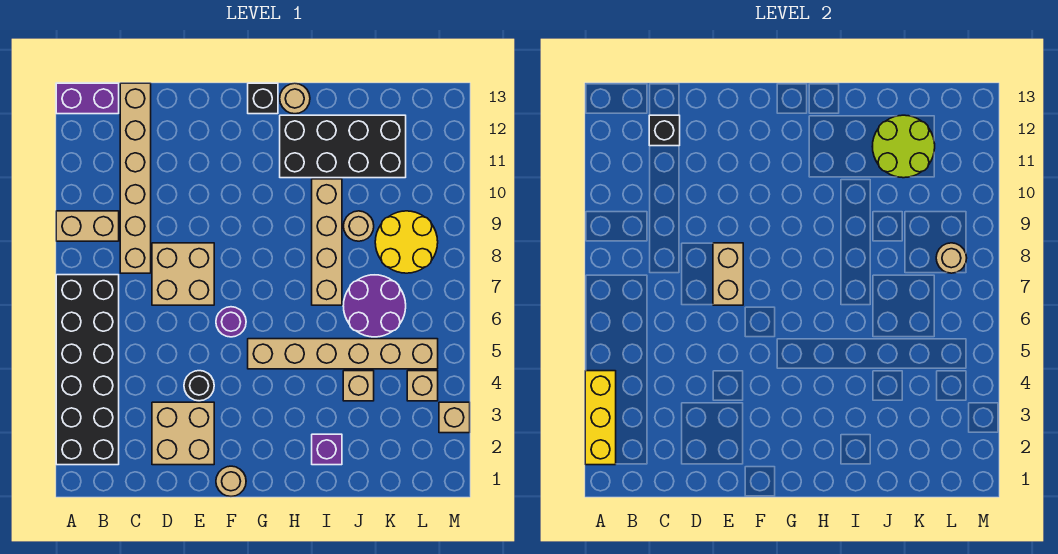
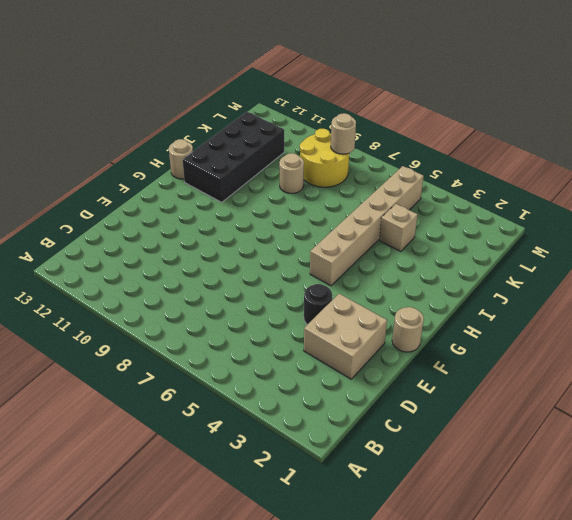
none -> black brick A2:B7 level 1
none -> tan brick A9:B9 level 1
none -> purple brick A13:B13 level 1

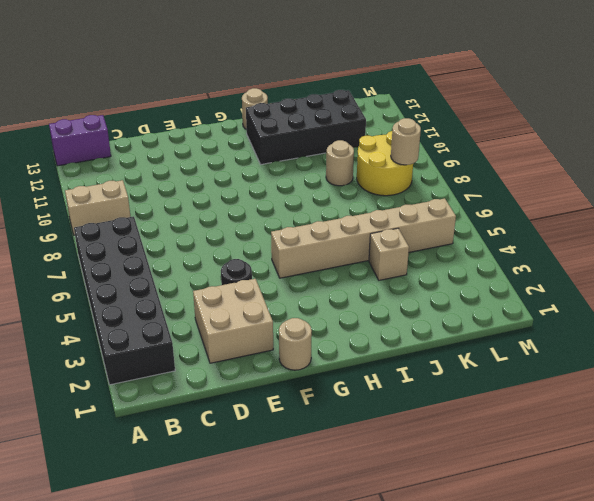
none -> tan brick C8:C13 level 1
none -> tan brick D7:E8 level 1
none -> purple round brick F6 level 1

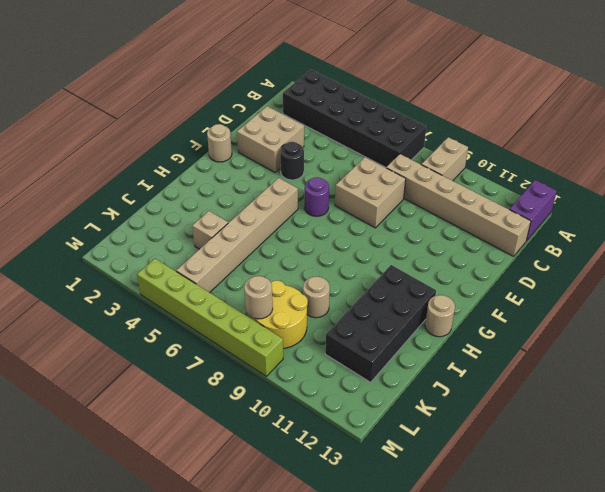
lime brick M4:M9 level 1 -> none
none -> black brick G13 level 1
none -> purple brick I2 level 1
none -> tan brick I7:I10 level 1

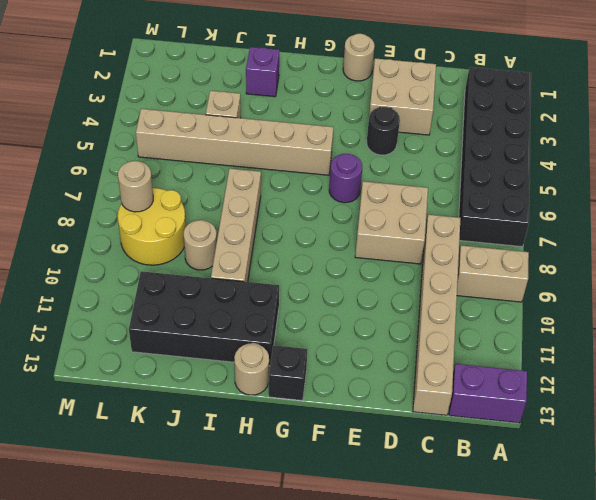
none -> purple round brick J6:K7 level 1
none -> tan brick L4 level 1
none -> tan brick M3 level 1

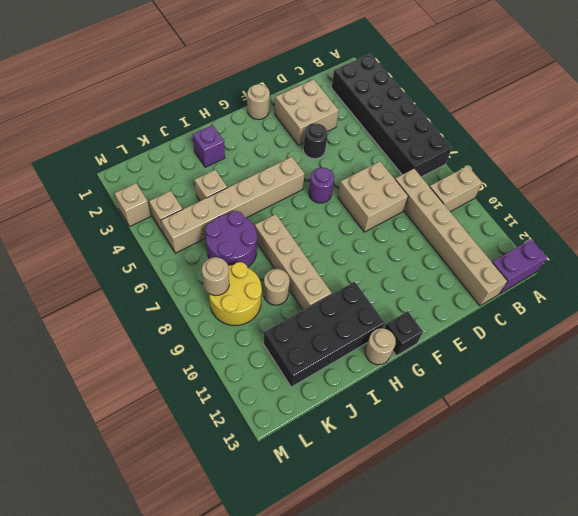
none -> yellow brick A2:A4 level 2
none -> black brick C12 level 2
none -> tan brick E7:E8 level 2

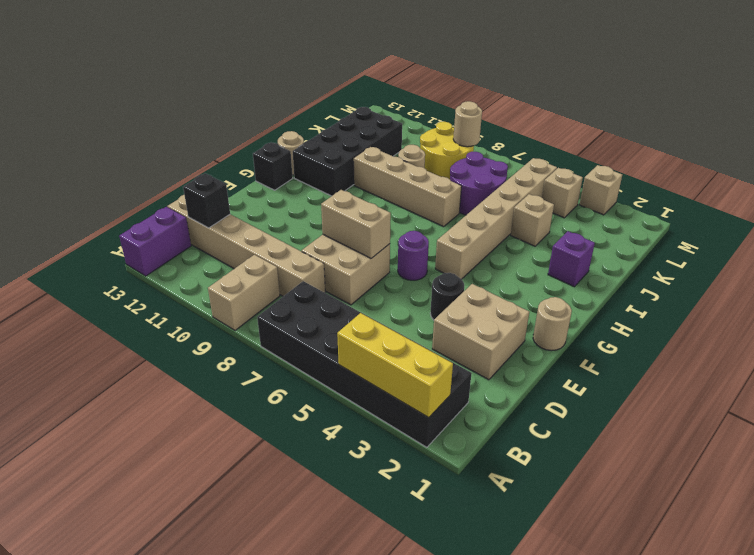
none -> lime round brick J11:K12 level 2

